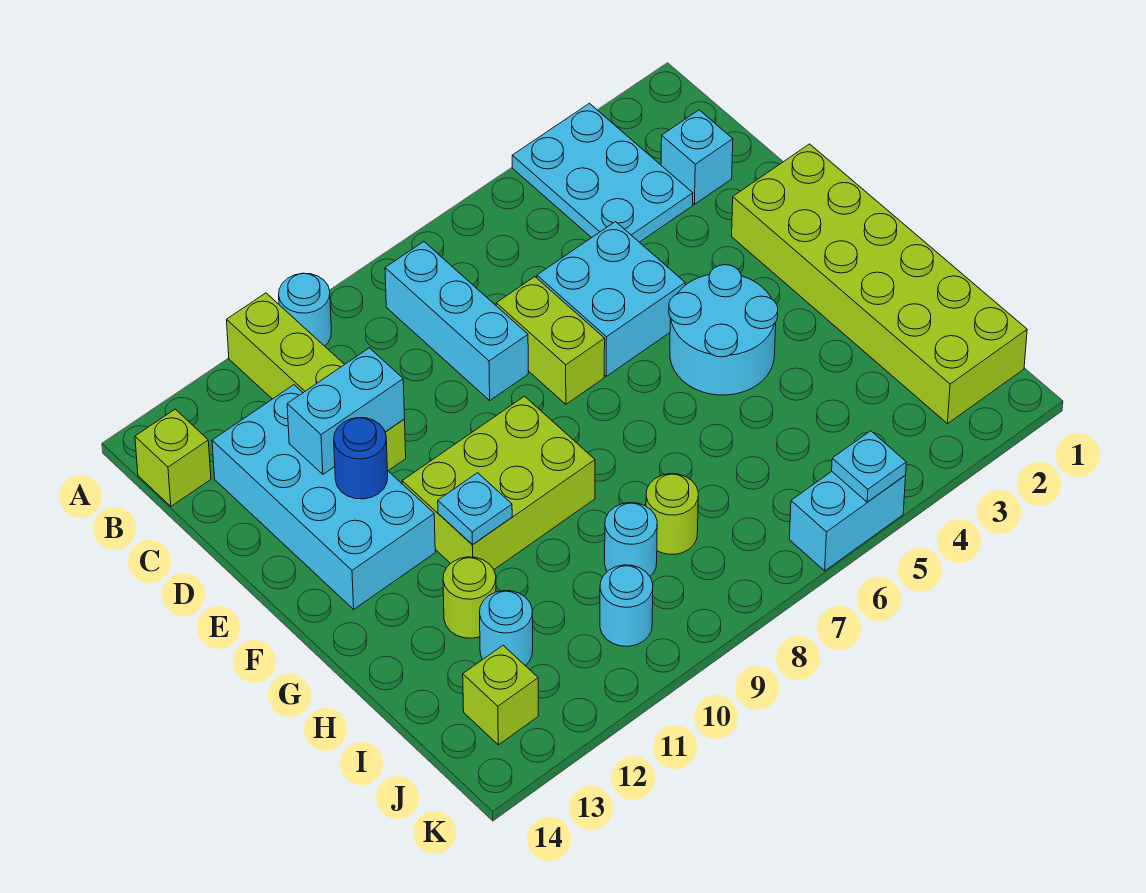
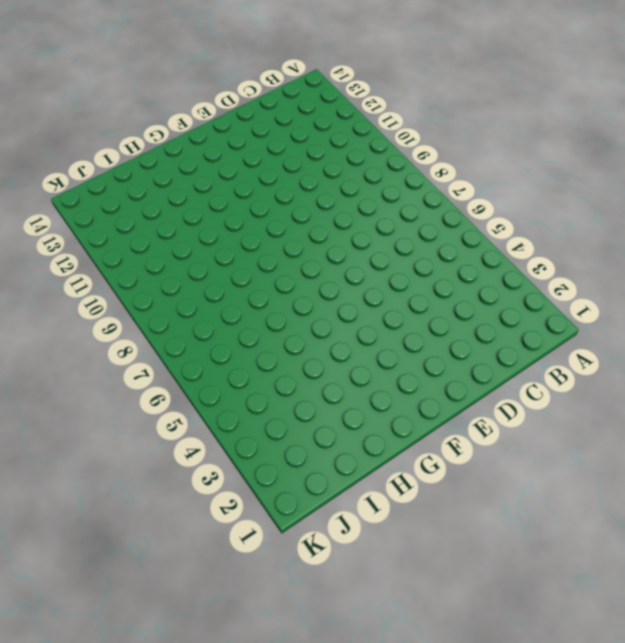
none -> cyan plate A3:C4 level 1
none -> cyan round brick A10 level 1
none -> lime brick A11:D11 level 1

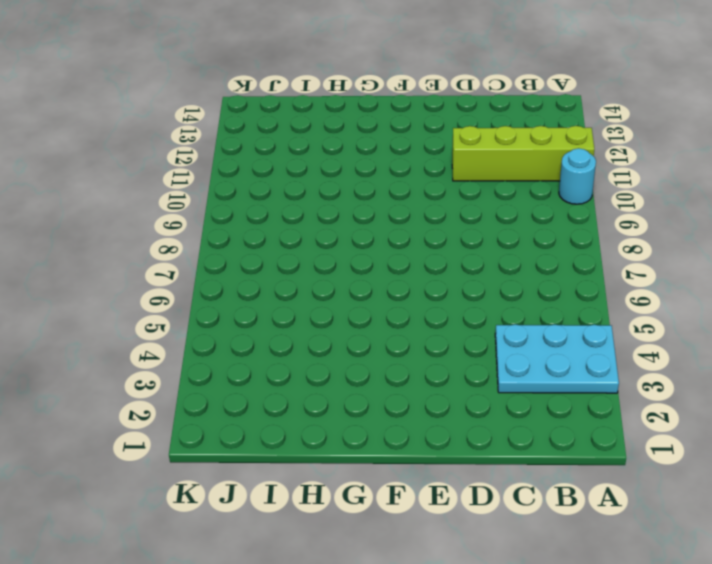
none -> cyan brick B8:D8 level 1
none -> lime brick B14 level 1
none -> cyan brick C2 level 1

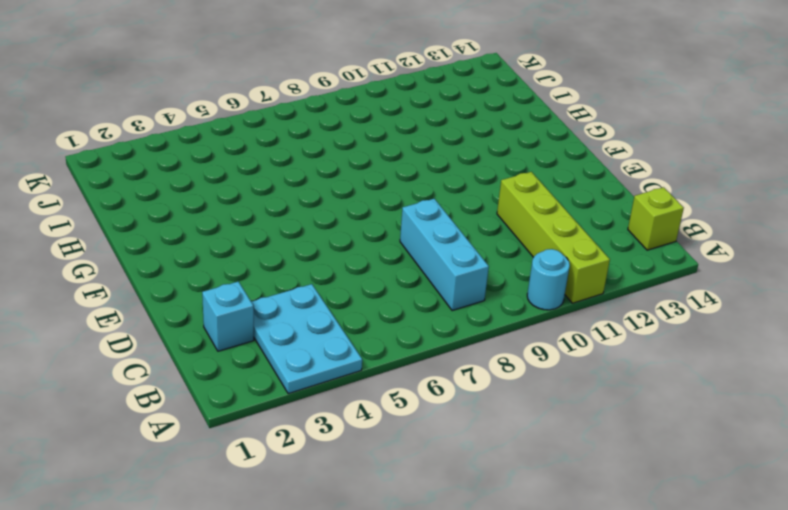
none -> cyan brick C12:F13 level 1
none -> cyan brick D5:E6 level 1
none -> lime brick D7:E7 level 1

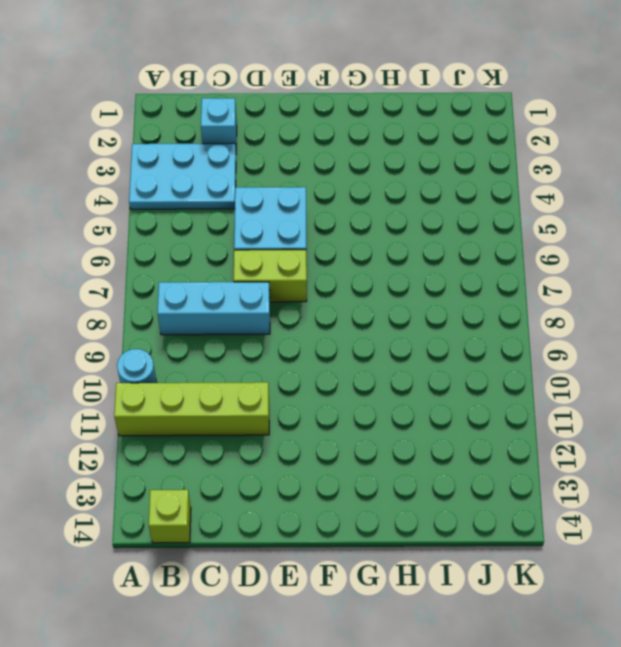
none -> cyan brick C12:F13 level 1
none -> lime brick E1:J2 level 1
none -> cyan round brick F4:G5 level 1

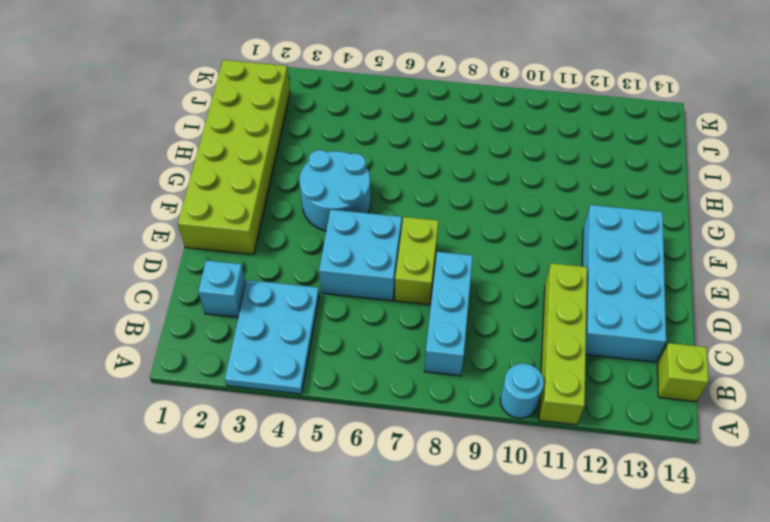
none -> lime brick F9:G11 level 1
none -> lime round brick H12 level 1
none -> lime round brick I8 level 1

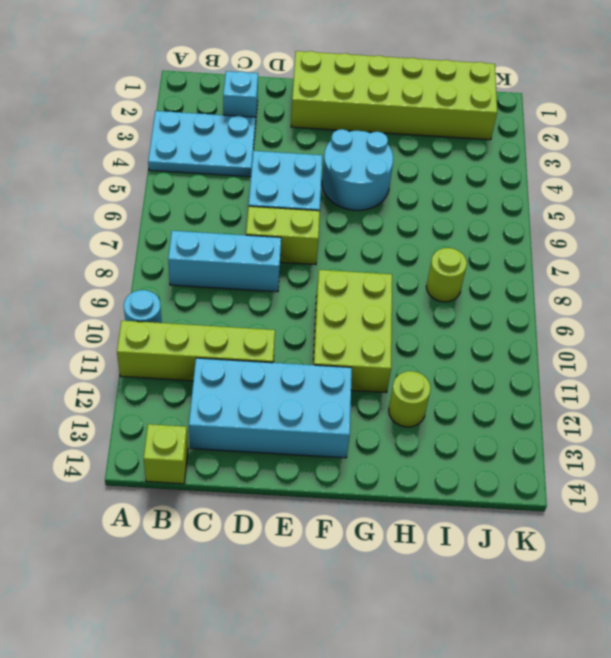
none -> cyan round brick I9 level 1
none -> cyan round brick I12 level 1
none -> cyan round brick J10 level 1

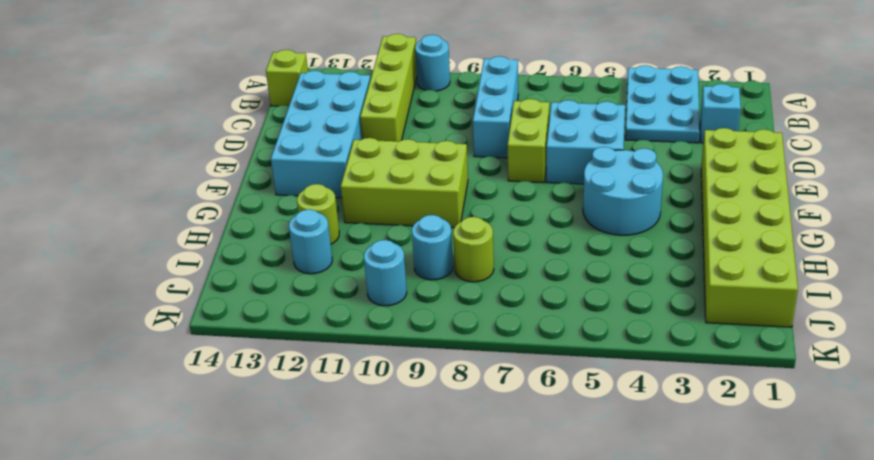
none -> lime brick J13 level 1
none -> cyan brick K5:K6 level 1
none -> cyan brick D11:D12 level 2

